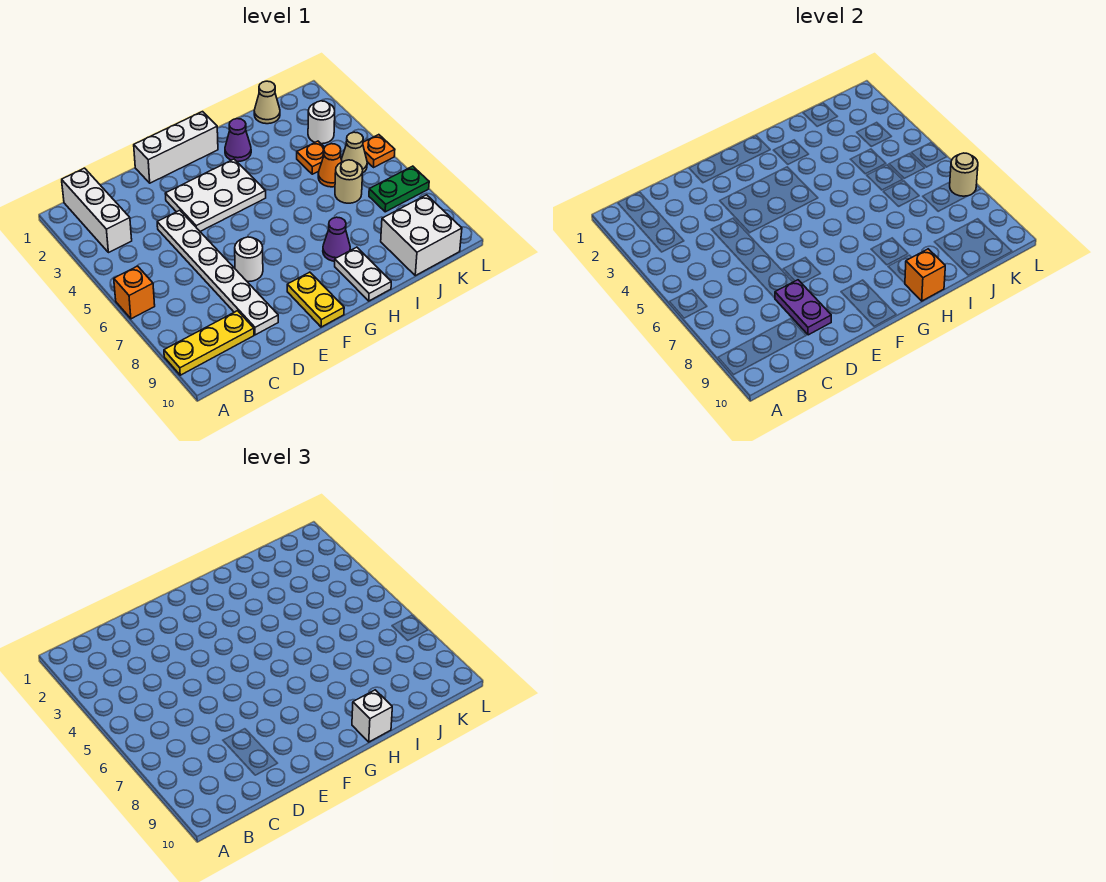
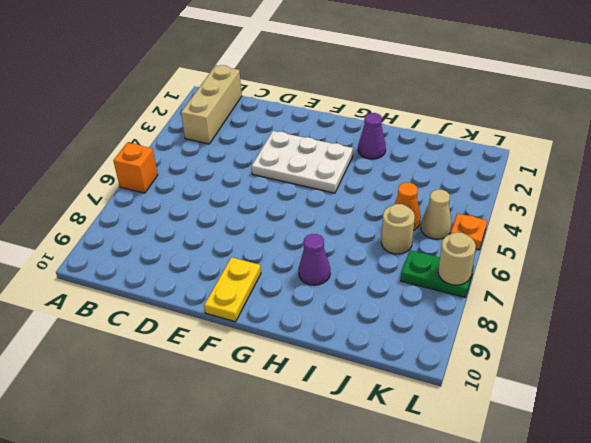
tan brick B1:B3 level 1 -> white brick B1:B3 level 1
none -> yellow plate A9:C9 level 1
none -> white plate D4:D9 level 1
none -> white brick E1:G1 level 1

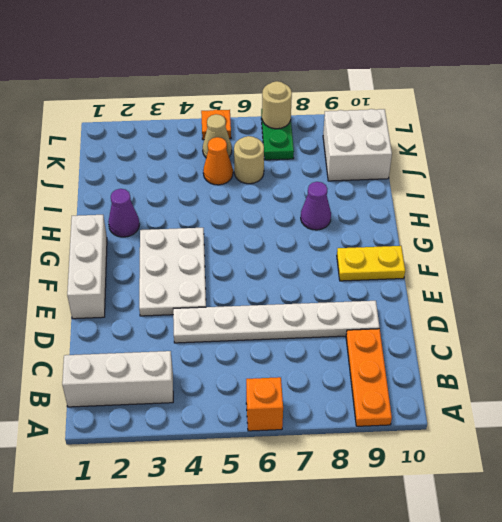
orange plate A9:C9 level 1 -> yellow plate A9:C9 level 1
none -> white round brick E7 level 1
none -> white plate H9:H10 level 1
none -> tan cone J1 level 1

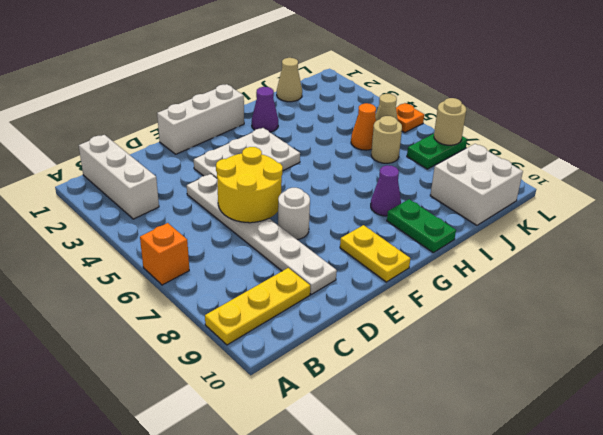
yellow round brick D5:E6 level 2 -> none
green plate H9:H10 level 1 -> white plate H9:H10 level 1
none -> orange plate J4 level 1
none -> white round brick K3 level 1
none -> purple plate D8:D9 level 2

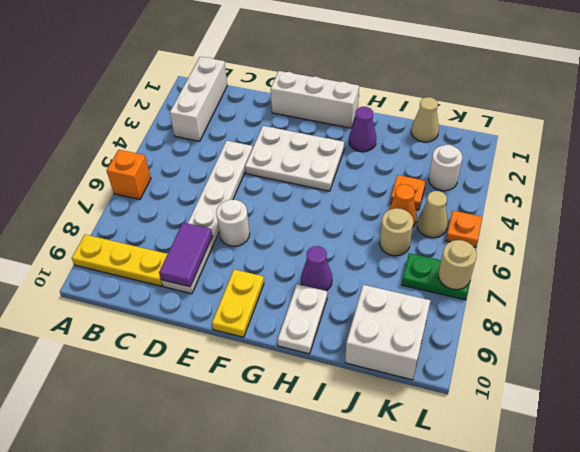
purple tile D8:D9 level 2 -> purple plate D8:D9 level 2
none -> orange brick H10 level 2
none -> white brick H10 level 3

